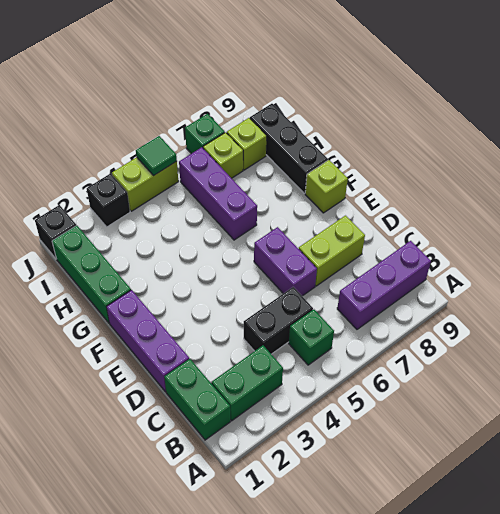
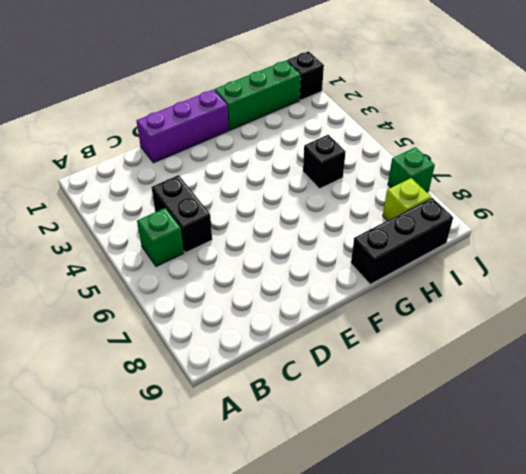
black brick H5 level 1 -> black brick J3 level 1
none -> green brick B1:C1 level 1
none -> green brick B2:B3 level 1
none -> purple brick B7:B9 level 1

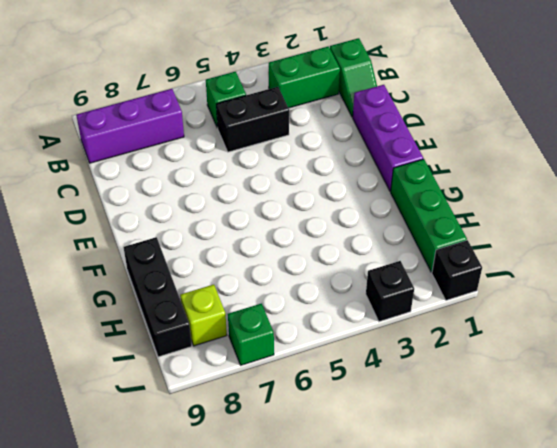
green slope B1:C1 level 1 top B -> green brick B1:C1 level 1
none -> purple brick D6:E6 level 1
none -> lime brick D7:D8 level 1
none -> lime brick F9 level 1

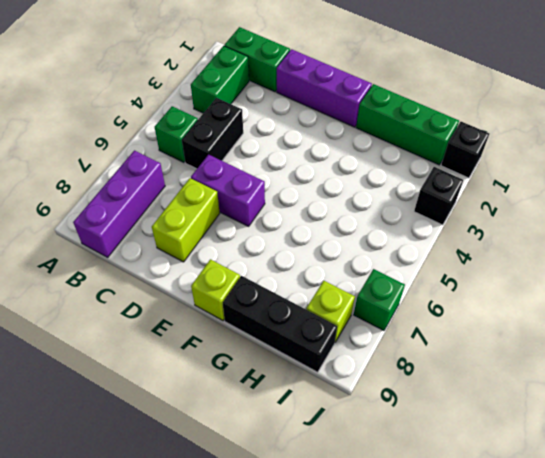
none -> purple brick G6:I6 level 1
none -> lime brick I7 level 1
none -> lime brick J4:J5 level 1

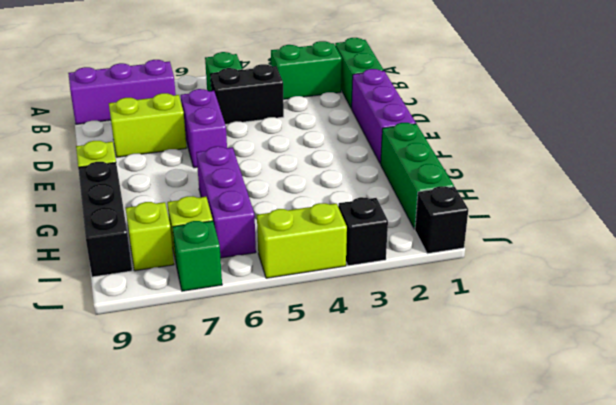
none -> green tile J5 level 2

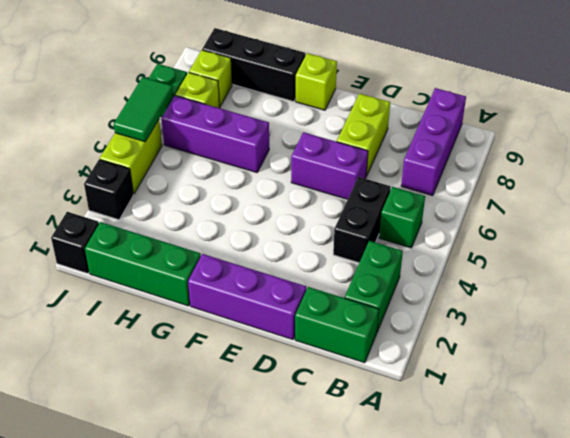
green tile J5:J6 level 2 -> green tile J5 level 2

